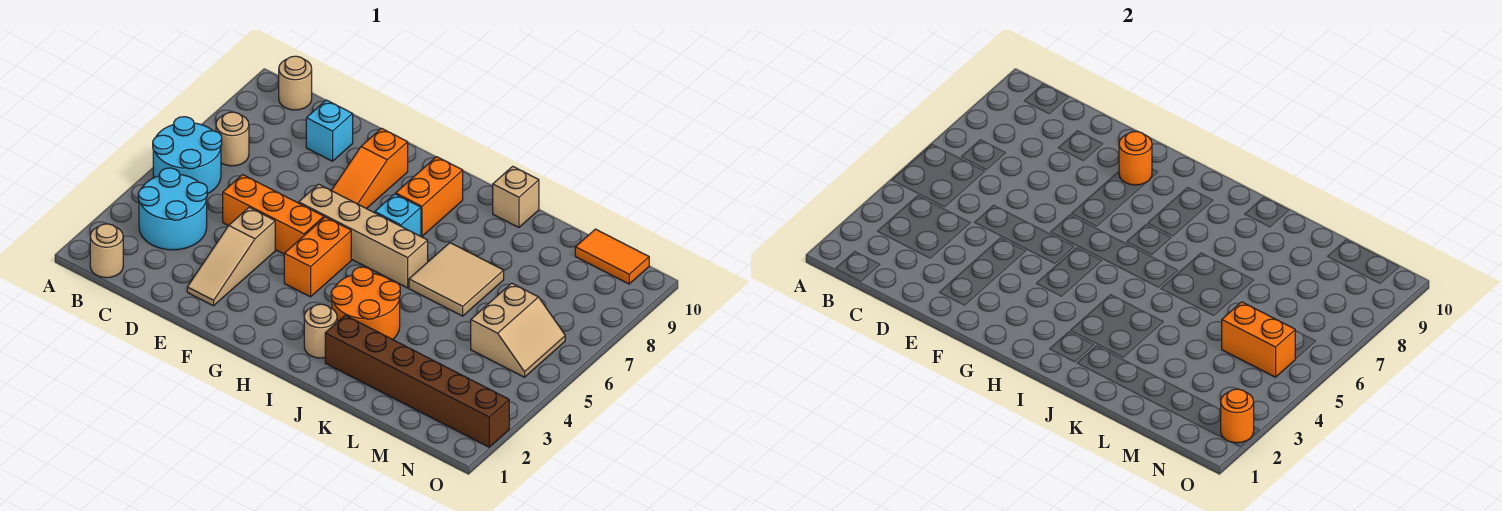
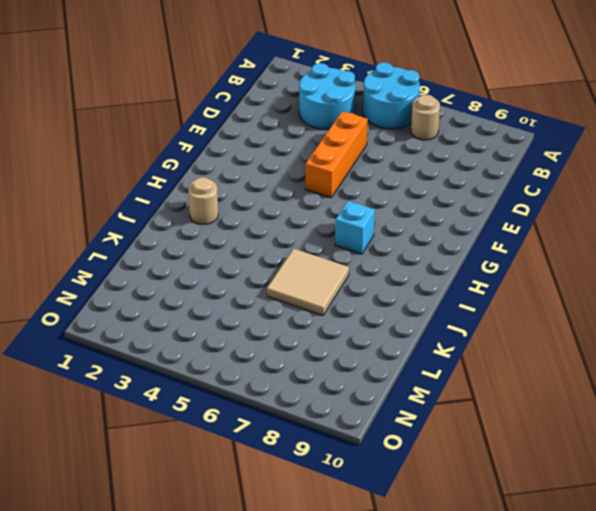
none -> tan round brick B1 level 1
none -> tan round brick B10 level 1
none -> cyan brick D9 level 1

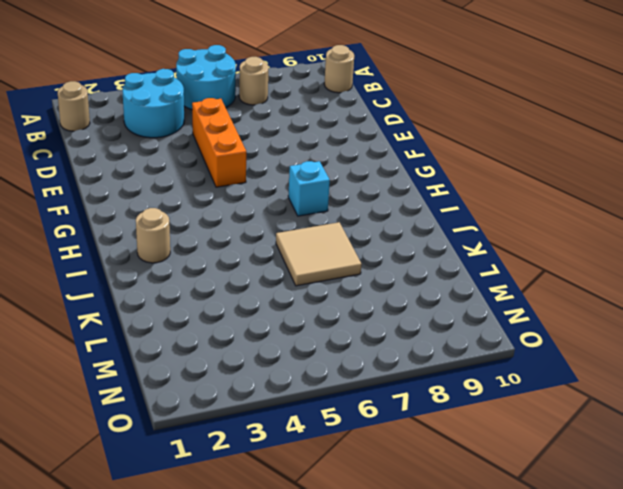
none -> cyan brick D9 level 1
none -> tan slope E2:E4 level 1 top 4
none -> tan brick F6:I6 level 1

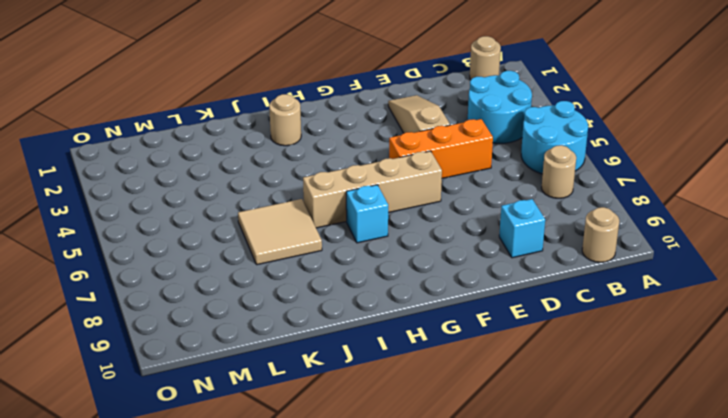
none -> orange slope F7:F9 level 1 top 9
none -> orange brick G4:G5 level 1
none -> orange brick H8:H9 level 1

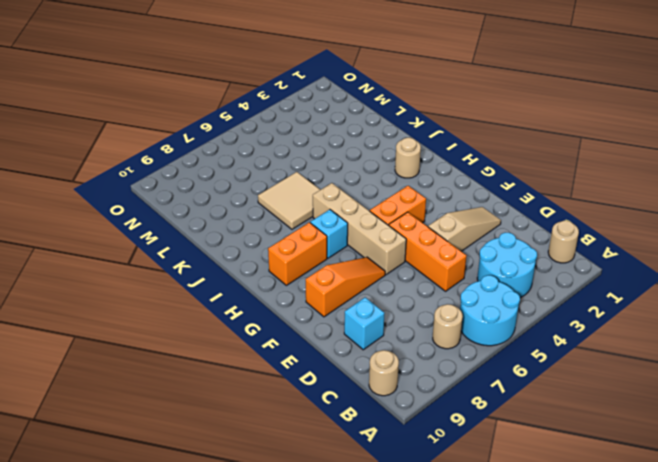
none -> orange round brick I3:J4 level 1
none -> brown brick J2:O2 level 1
none -> tan brick J10 level 1

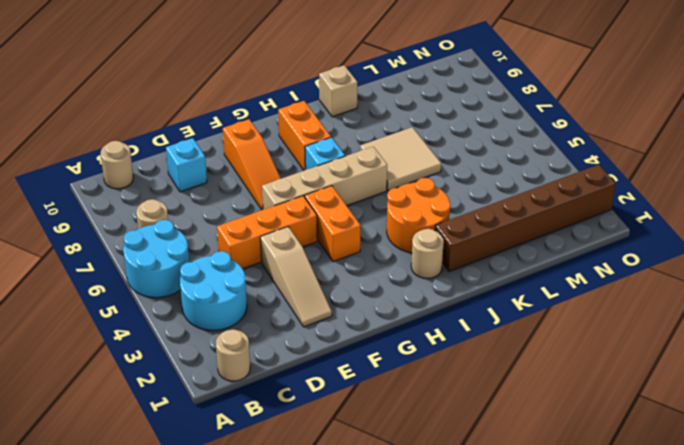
none -> tan slope M5:N6 level 1 top M
none -> orange tile M10:N10 level 1
none -> orange round brick F9 level 2

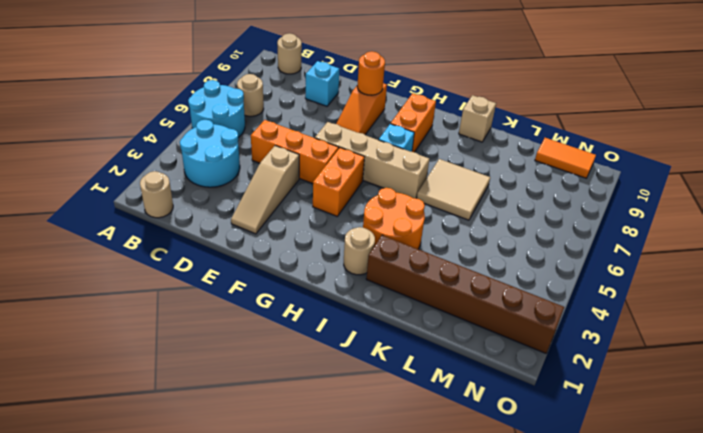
none -> tan slope M5:N6 level 1 top M
none -> orange brick M5:N5 level 2
none -> orange round brick O2 level 2

